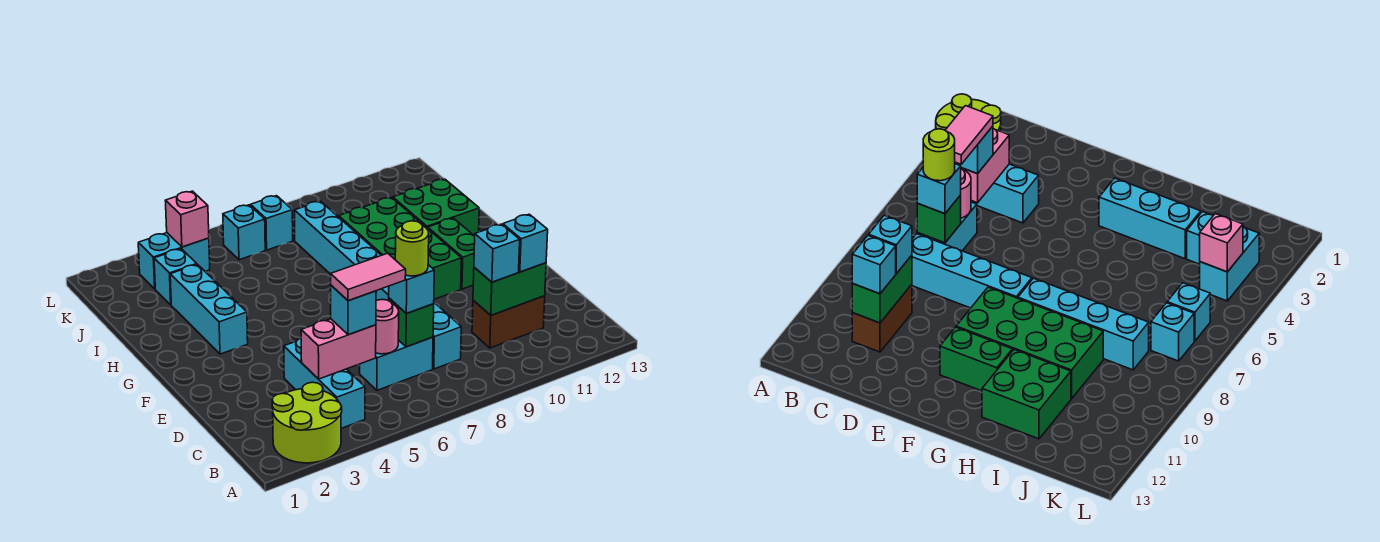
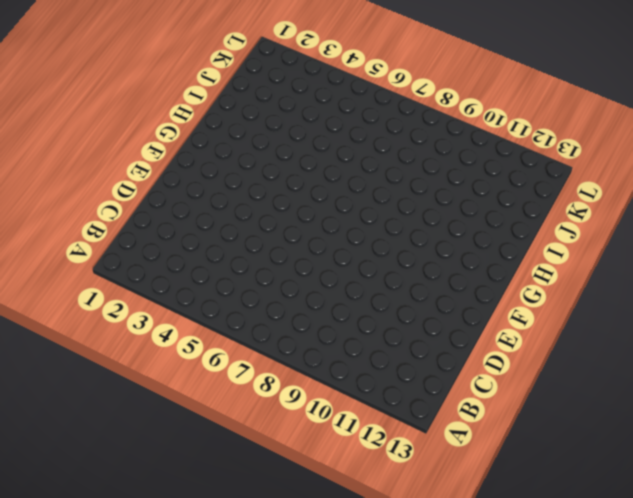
none -> lime round brick A2:B3 level 1
none -> cyan brick B4:D4 level 1
none -> cyan brick C6:C7 level 1

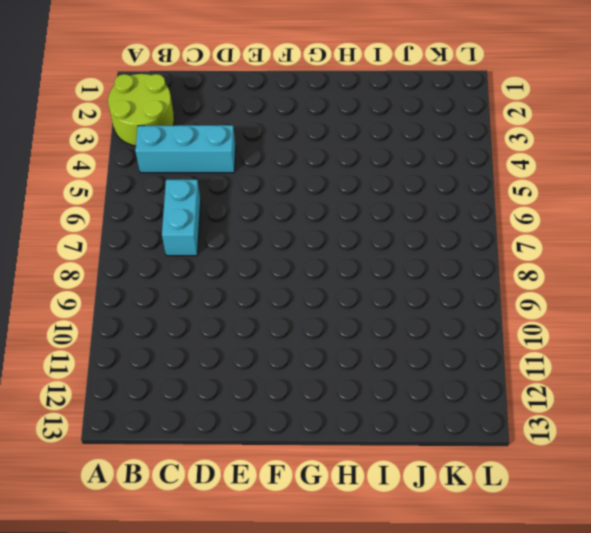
none -> cyan brick C8:F8 level 1
none -> brown brick C10:C11 level 1
none -> green brick F9:I10 level 1

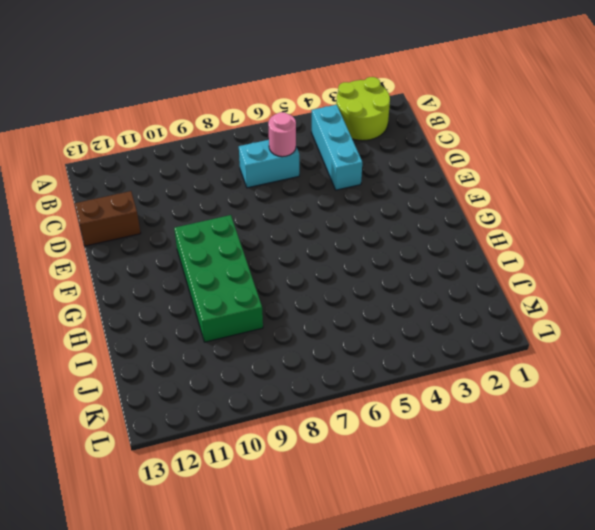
brown brick D12:D13 level 1 -> brown brick C10:C11 level 1
none -> cyan brick C8:F8 level 1
none -> green brick F11:G11 level 1
none -> cyan brick G3:I3 level 1

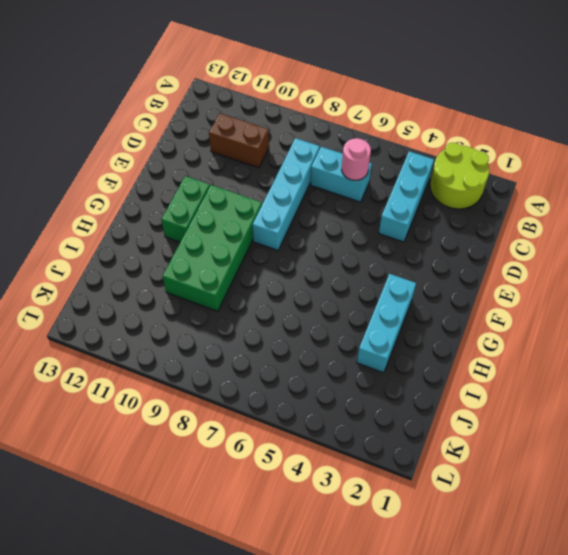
none -> cyan brick G8:J8 level 1
none -> green brick H11:I12 level 1
none -> cyan brick J3 level 1

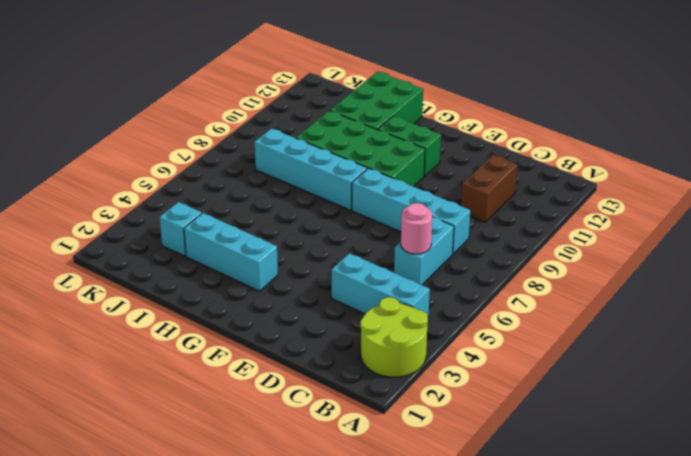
green brick H11:I13 level 1 -> green brick H11:I12 level 1
none -> cyan brick K3:K4 level 1
none -> cyan brick K6 level 1
none -> cyan brick K7 level 1

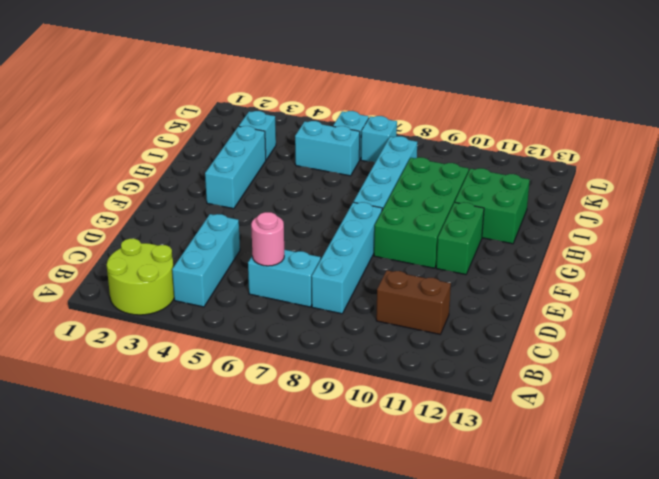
cyan brick J5:J6 level 1 -> cyan brick K3:K4 level 1
none -> pink brick C4:C5 level 2
none -> green brick C7 level 2
none -> green brick C10:C11 level 2

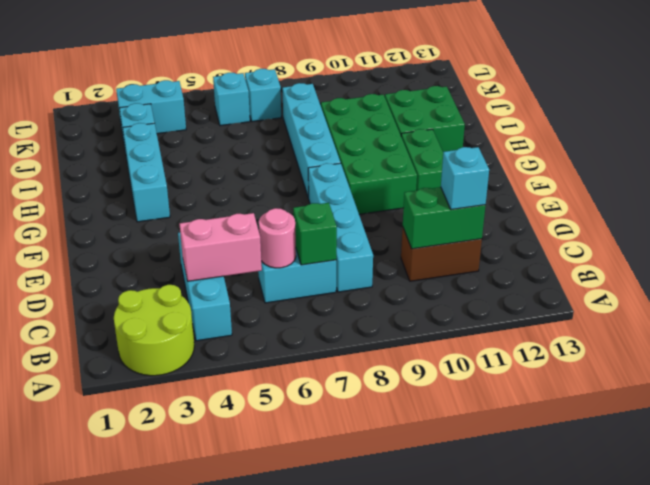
none -> pink brick K4 level 2
none -> cyan brick C5 level 3
none -> cyan brick C7 level 3

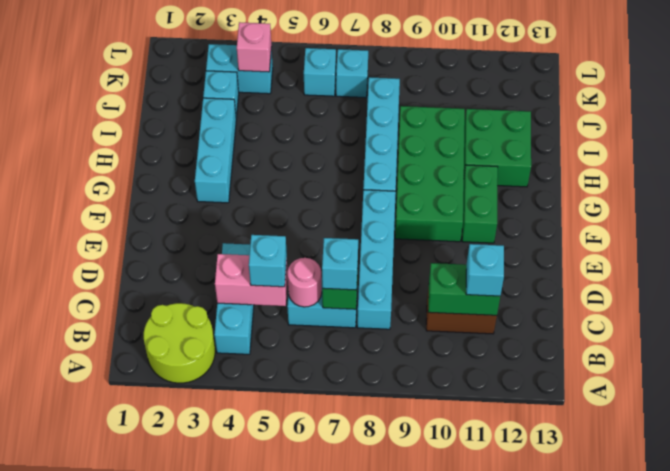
none -> cyan brick C10 level 3
none -> pink tile C5:C6 level 4
none -> lime round brick C7 level 4

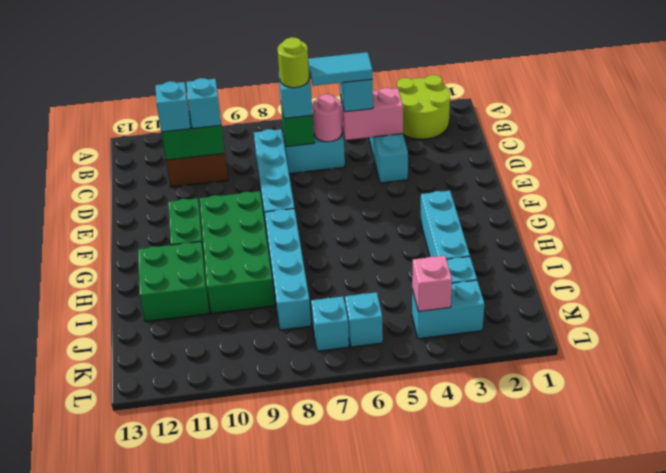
cyan tile C5:C6 level 4 -> pink tile C5:C6 level 4

